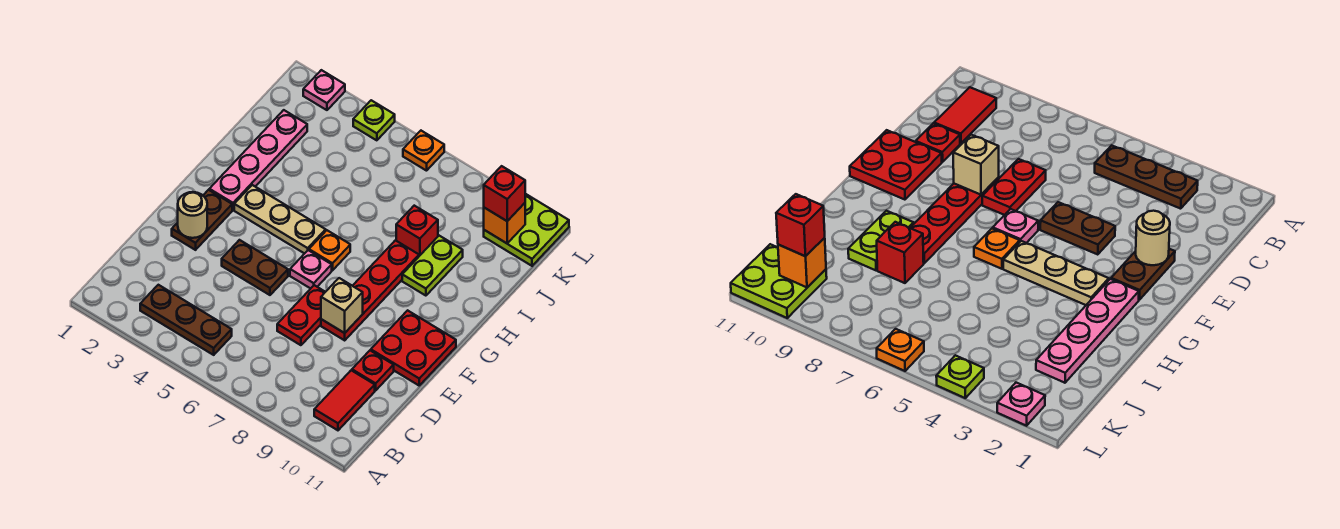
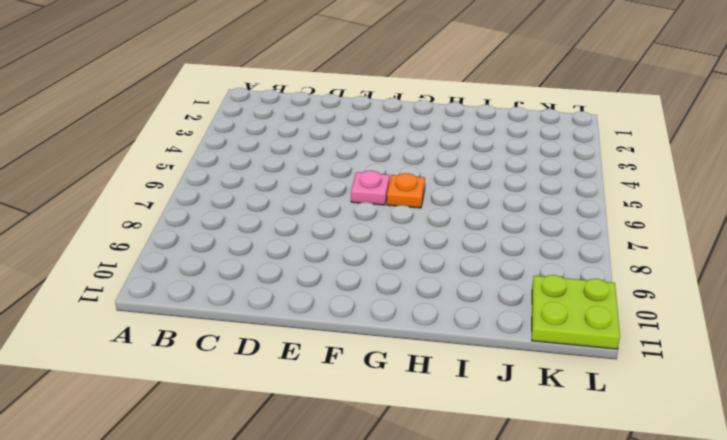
none -> brown plate B3:B5 level 1
none -> red tile B10:C10 level 1
none -> red plate D7:E7 level 1

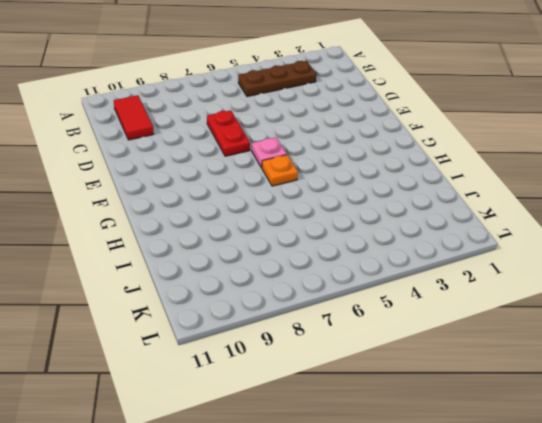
none -> red plate D10 level 1
none -> brown plate E2:F2 level 1
none -> brown plate E4:E5 level 1

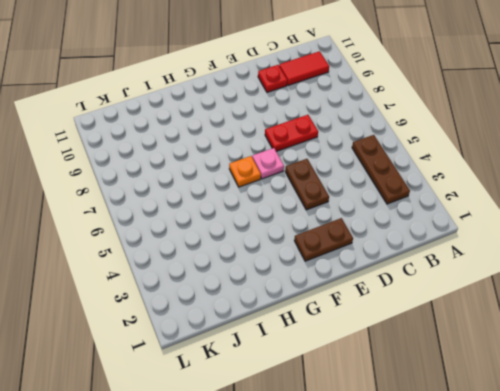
none -> red plate E8:H8 level 1
none -> red plate E10:F11 level 1
none -> pink plate G2:J2 level 1

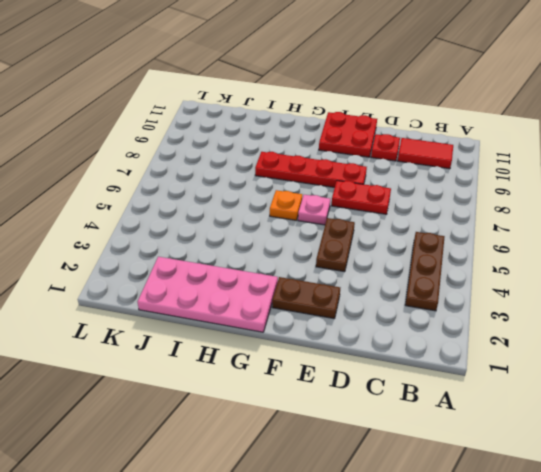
pink plate G1:J2 level 1 -> pink plate G2:J2 level 1
none -> tan plate G3:G5 level 1
none -> lime plate H9:I9 level 1
none -> red brick I8 level 1

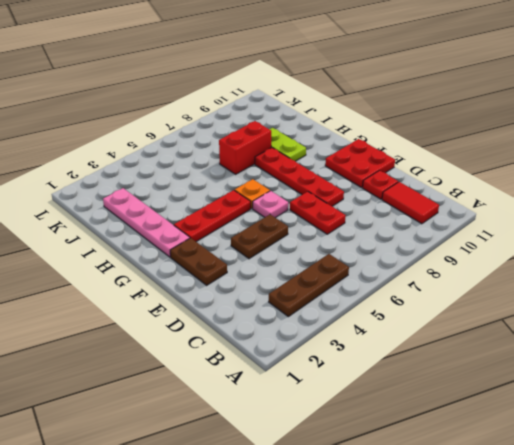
red plate G3:G5 level 1 -> tan plate G3:G5 level 1
red brick I7:I8 level 1 -> red brick I8 level 1
none -> lime plate K10:L11 level 1
none -> pink plate L2 level 1
none -> lime plate L4 level 1

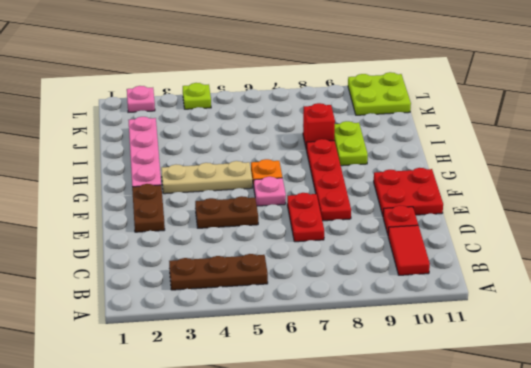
none -> orange plate L6 level 1
none -> tan round brick E2 level 2
none -> tan brick E8 level 2

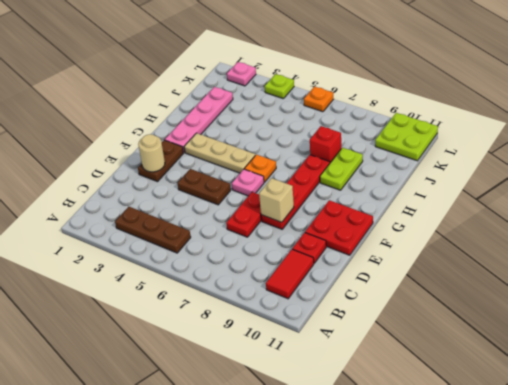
none -> orange brick K10 level 2
none -> red brick K10 level 3

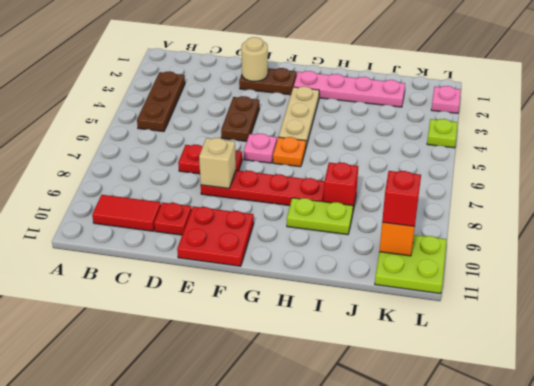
none -> orange plate L6 level 1

